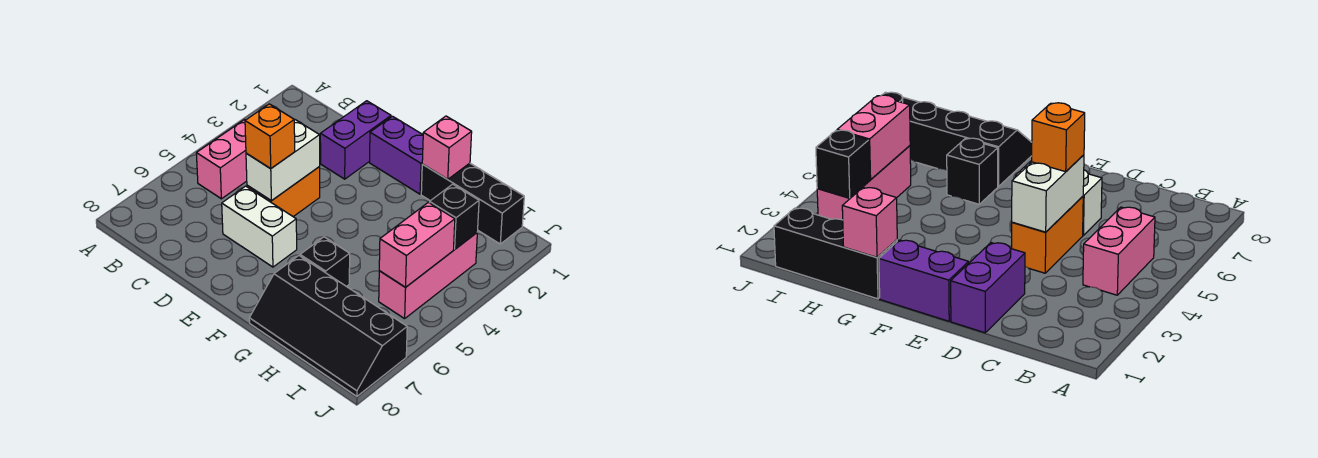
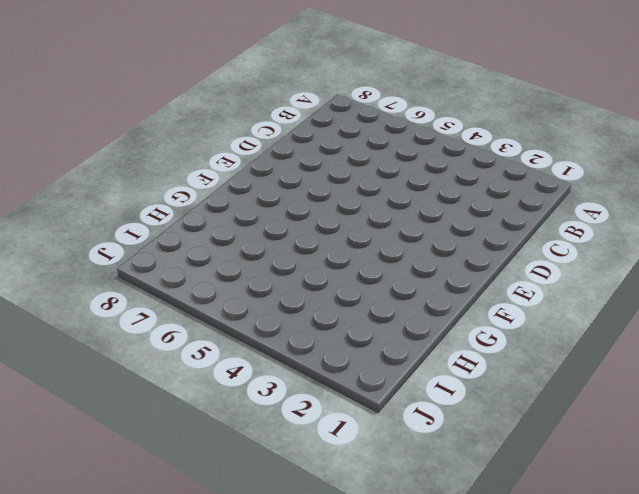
none -> pink brick B4:B5 level 1
none -> purple brick D1:D2 level 1
none -> orange brick D4:D5 level 1

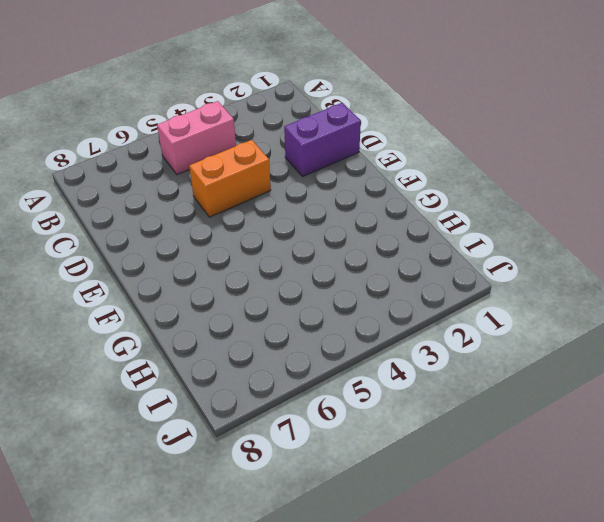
none -> white brick D6:E6 level 1
none -> purple brick E1:F1 level 1
none -> black brick G1:I1 level 1

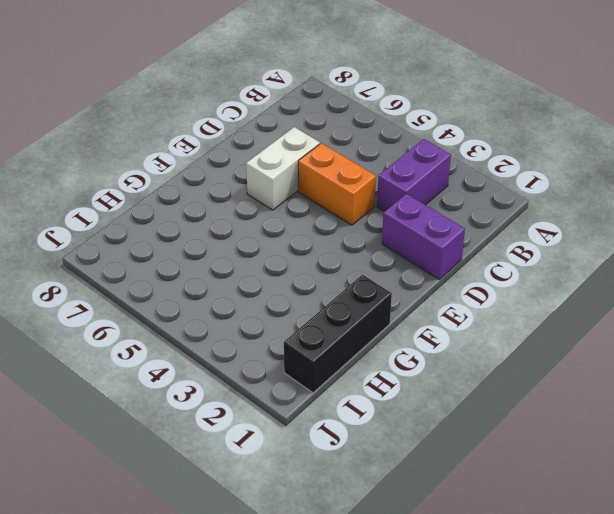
purple brick B3:C3 level 1 -> purple brick E1:F1 level 1
none -> pink brick B4:B5 level 1
none -> black brick G6 level 1
none -> black slope G7:J8 level 1 top 7

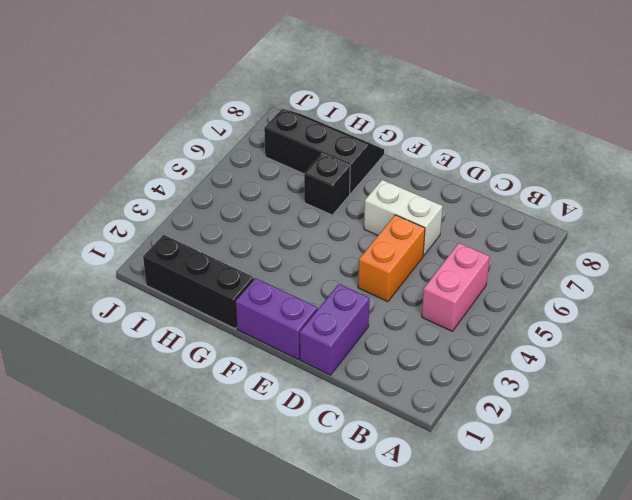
black slope G7:I8 level 1 top 7 -> black slope G7:J8 level 1 top 7
none -> pink brick I3:I5 level 1
none -> white brick D4:D5 level 2
none -> pink brick G1 level 2

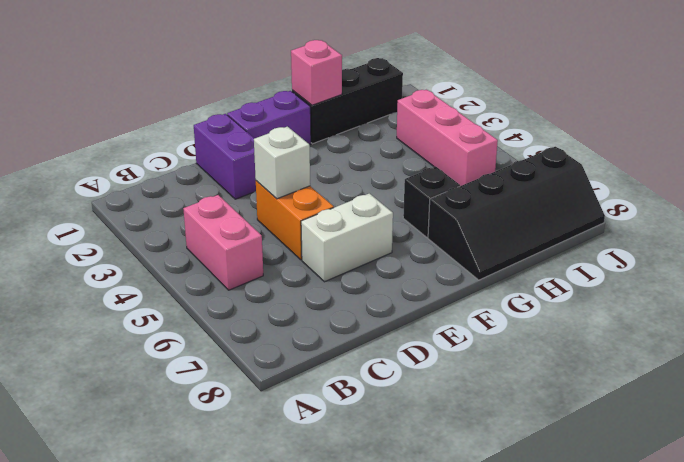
white brick D4 level 2 -> white brick D4:D5 level 2
none -> black brick I3 level 2
none -> pink brick I4:I5 level 2
none -> orange brick D5 level 3

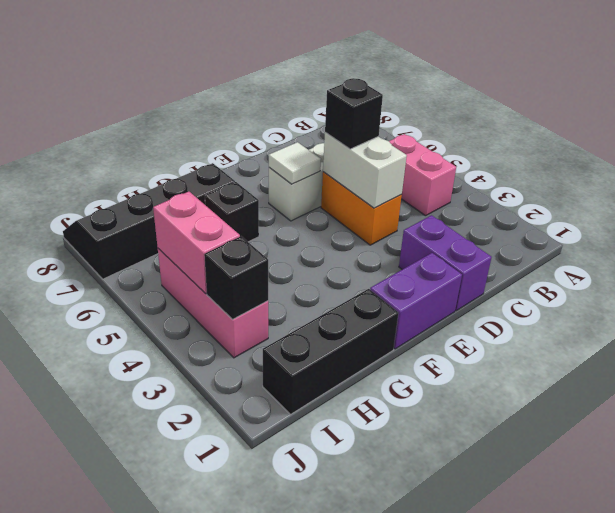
black brick D5 level 3 -> orange brick D5 level 3
white tile E6 level 2 -> none
none -> pink brick G1 level 2

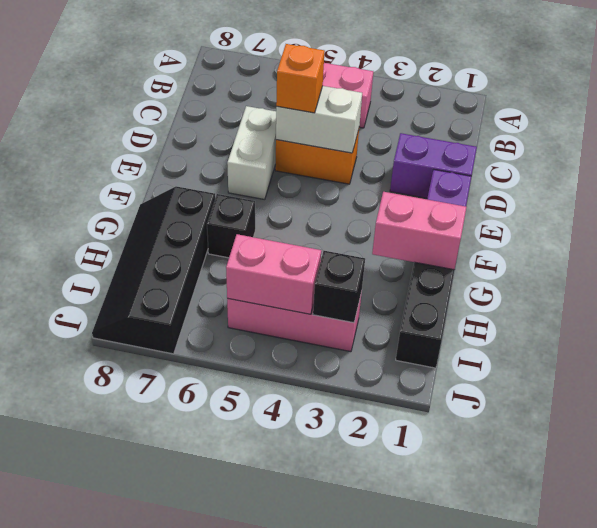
pink brick G1:G2 level 2 -> pink brick G1 level 2

